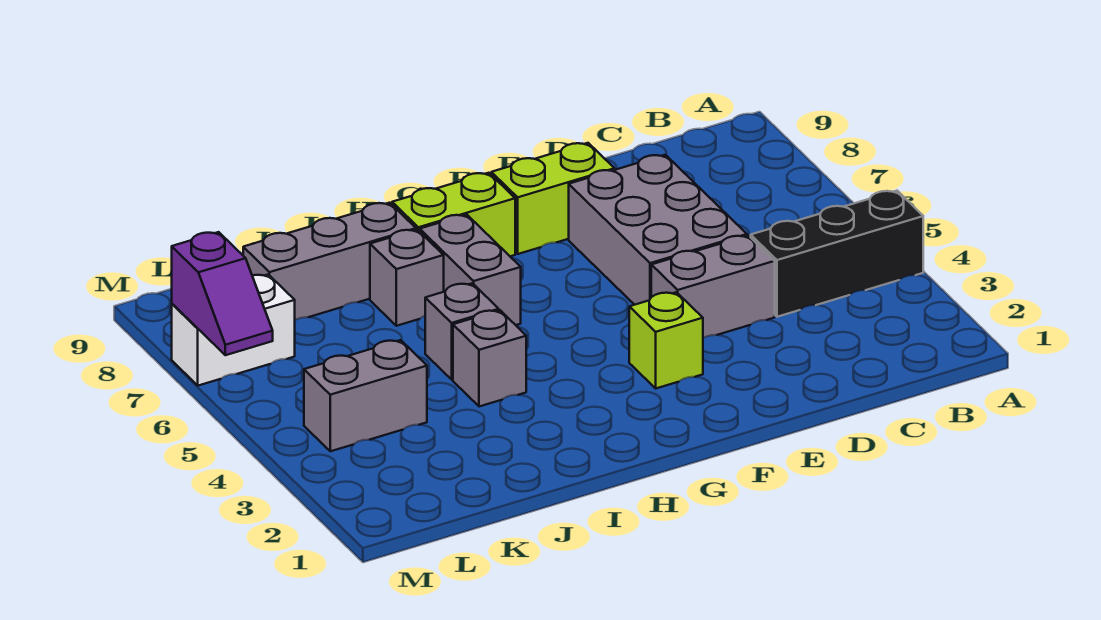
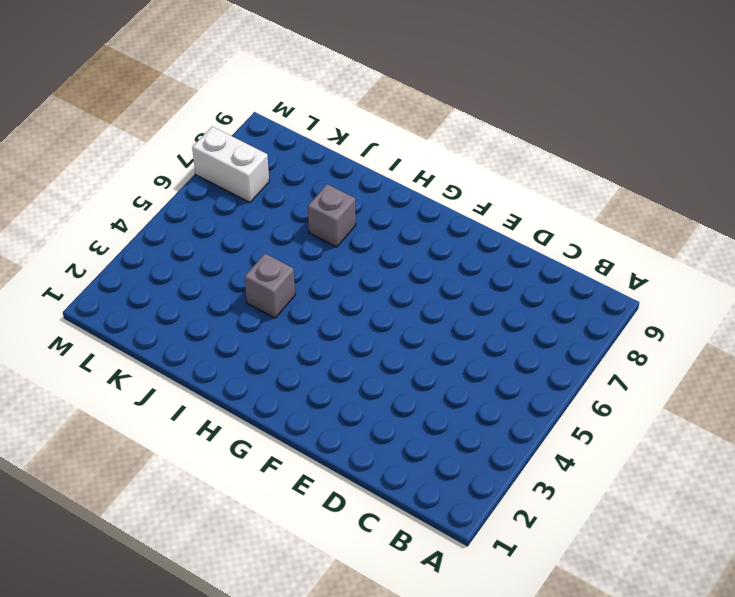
none -> black brick A4:C4 level 1
none -> grey brick D4:E4 level 1
none -> grey brick D5:E7 level 1

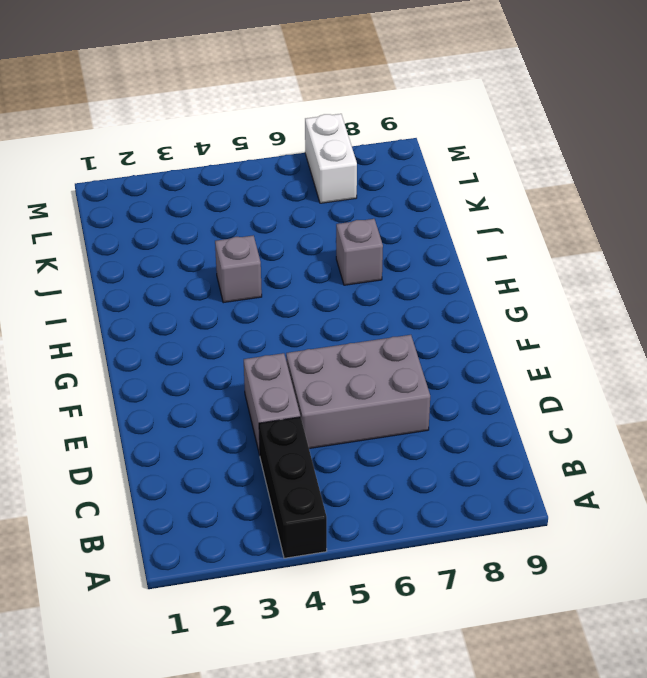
none -> lime brick E8:F8 level 1
none -> lime brick F3 level 1
none -> lime brick G8:H8 level 1

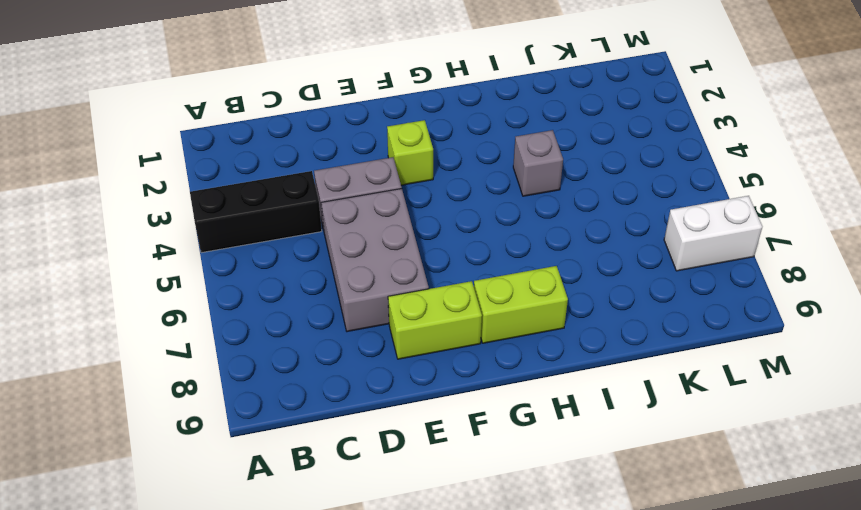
none -> grey brick H6:H7 level 1
none -> grey brick I5 level 1
none -> grey brick I7 level 1

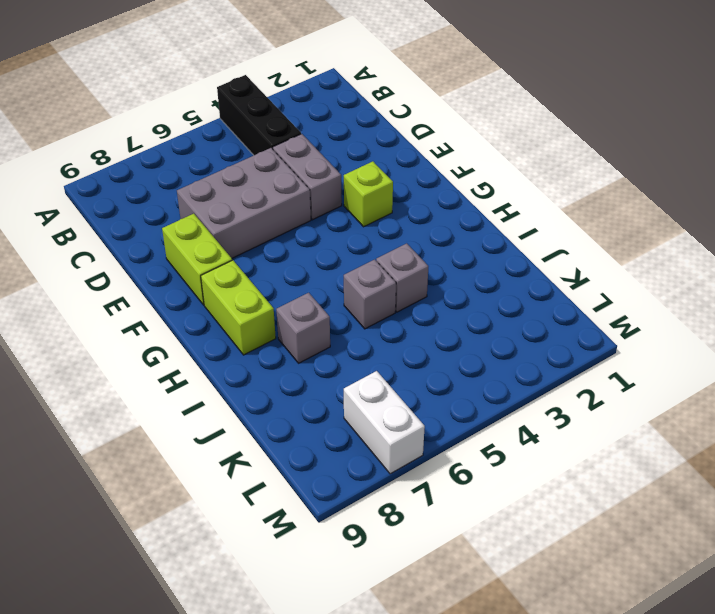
none -> grey brick H6:H7 level 1
none -> grey brick I8:K8 level 1
none -> grey brick K4:L4 level 1

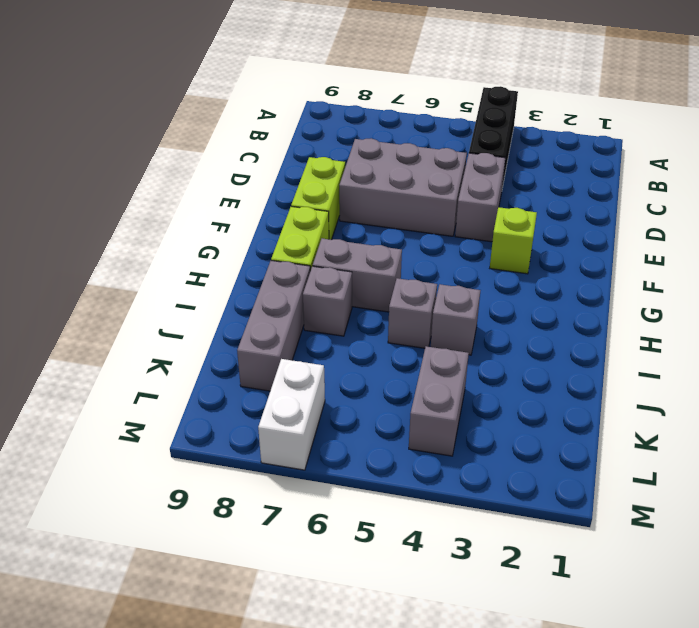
none -> purple slope M6:M7 level 2 top 7

